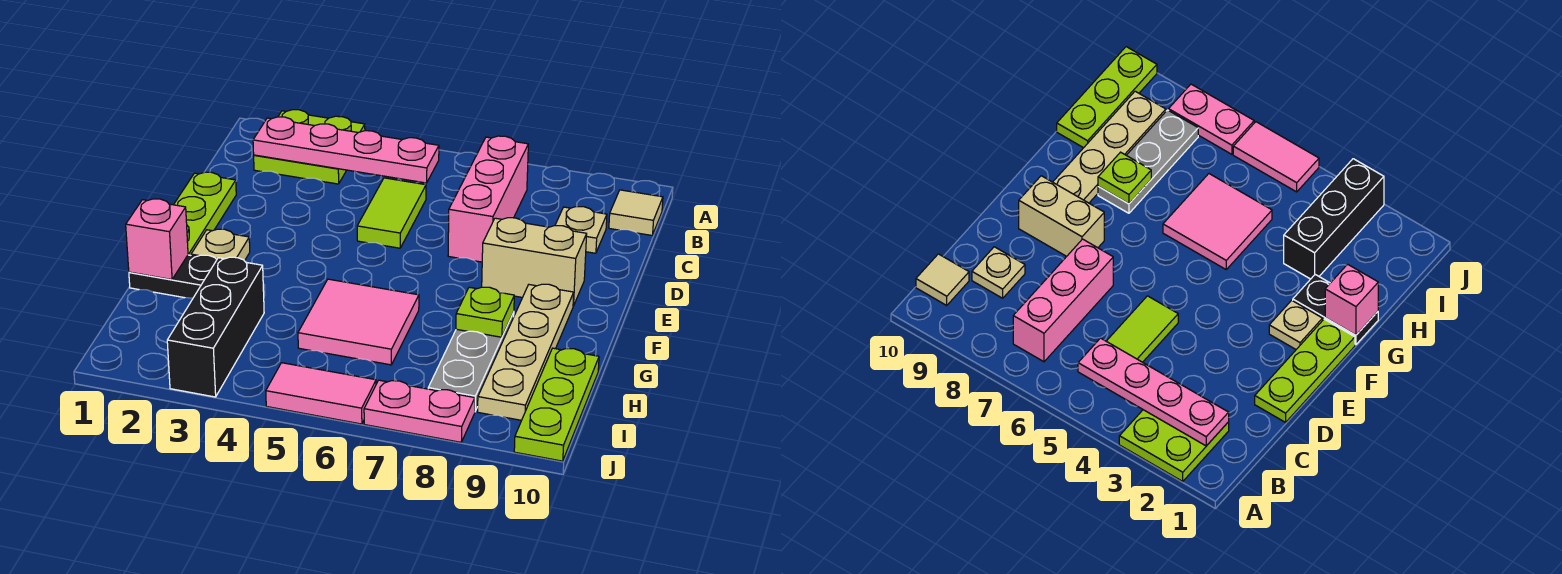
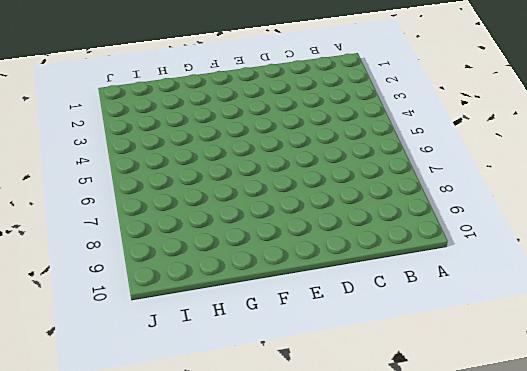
none -> lime plate A2:B3 level 1
none -> pink brick B7:D7 level 1
none -> tan tile B10 level 1

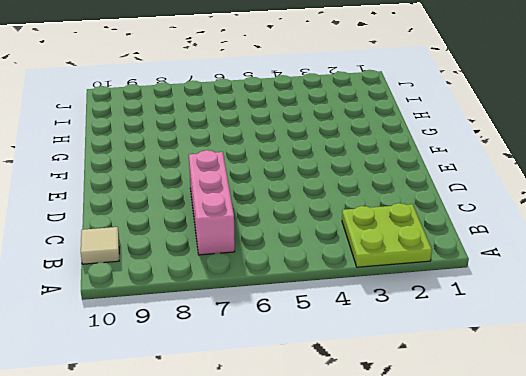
none -> lime tile C5:D5 level 1
none -> tan plate C9 level 1
none -> lime plate D1:F1 level 1

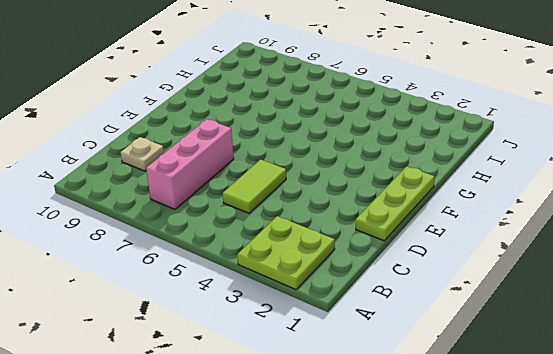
none -> tan tile B10 level 1
none -> tan brick E8:E9 level 1
none -> tan plate F2 level 1

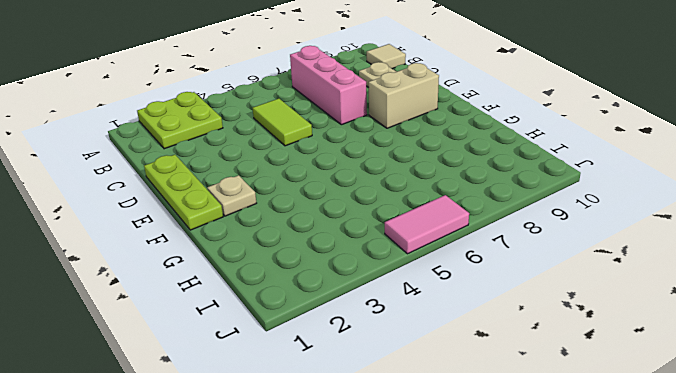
none -> tan plate F9:I9 level 1
none -> black plate G1:G2 level 1
none -> pink tile G5:H6 level 1

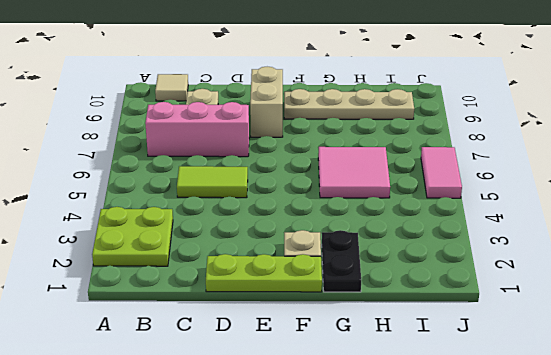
none -> grey plate G8:I8 level 1
none -> black brick H3:J3 level 1
none -> lime plate H10:J10 level 1

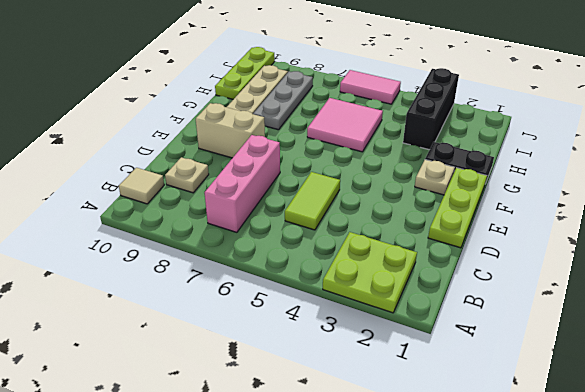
none -> pink plate J7:J8 level 1
none -> pink plate B2:B5 level 2
none -> pink brick G1 level 2

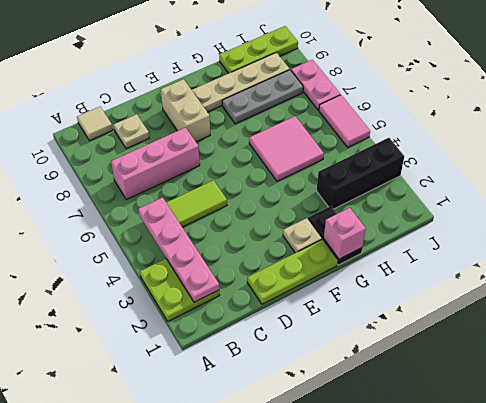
none -> lime plate G8 level 2

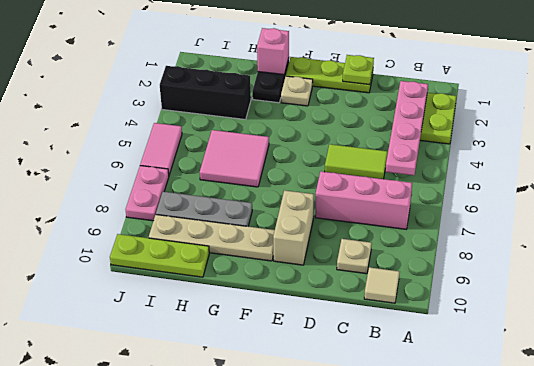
lime plate D1 level 2 -> lime plate G8 level 2

